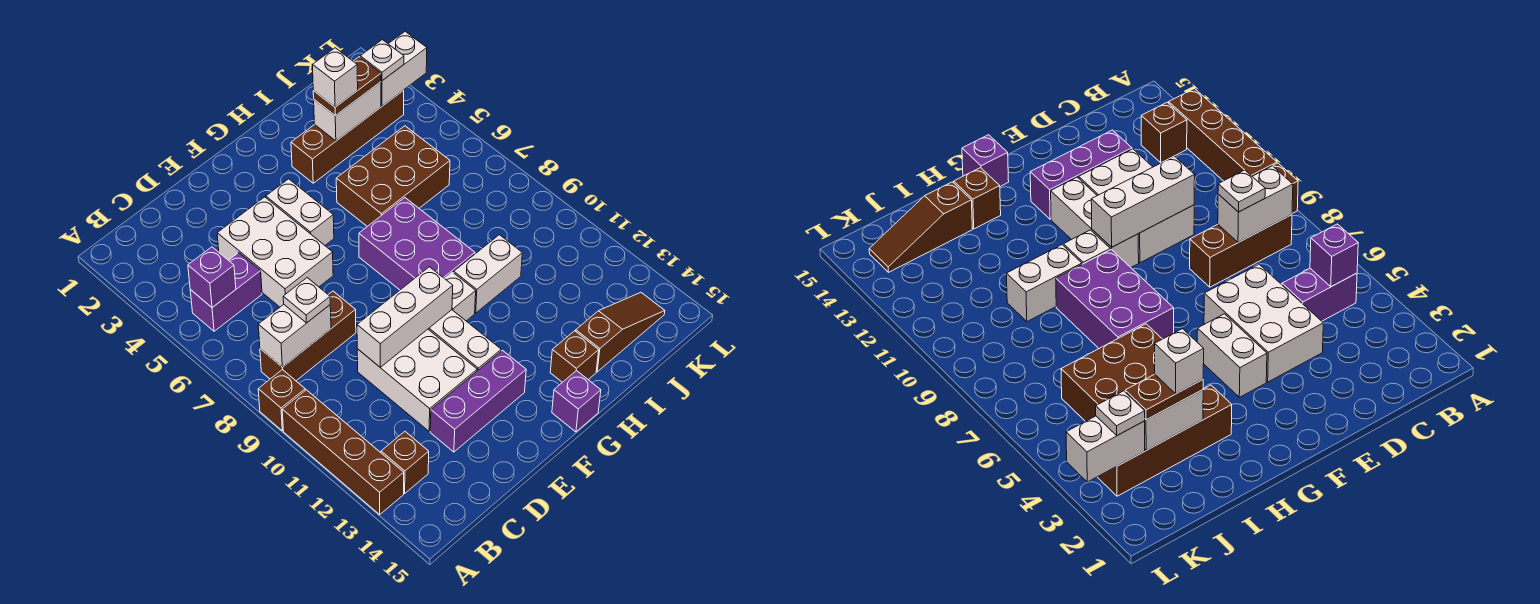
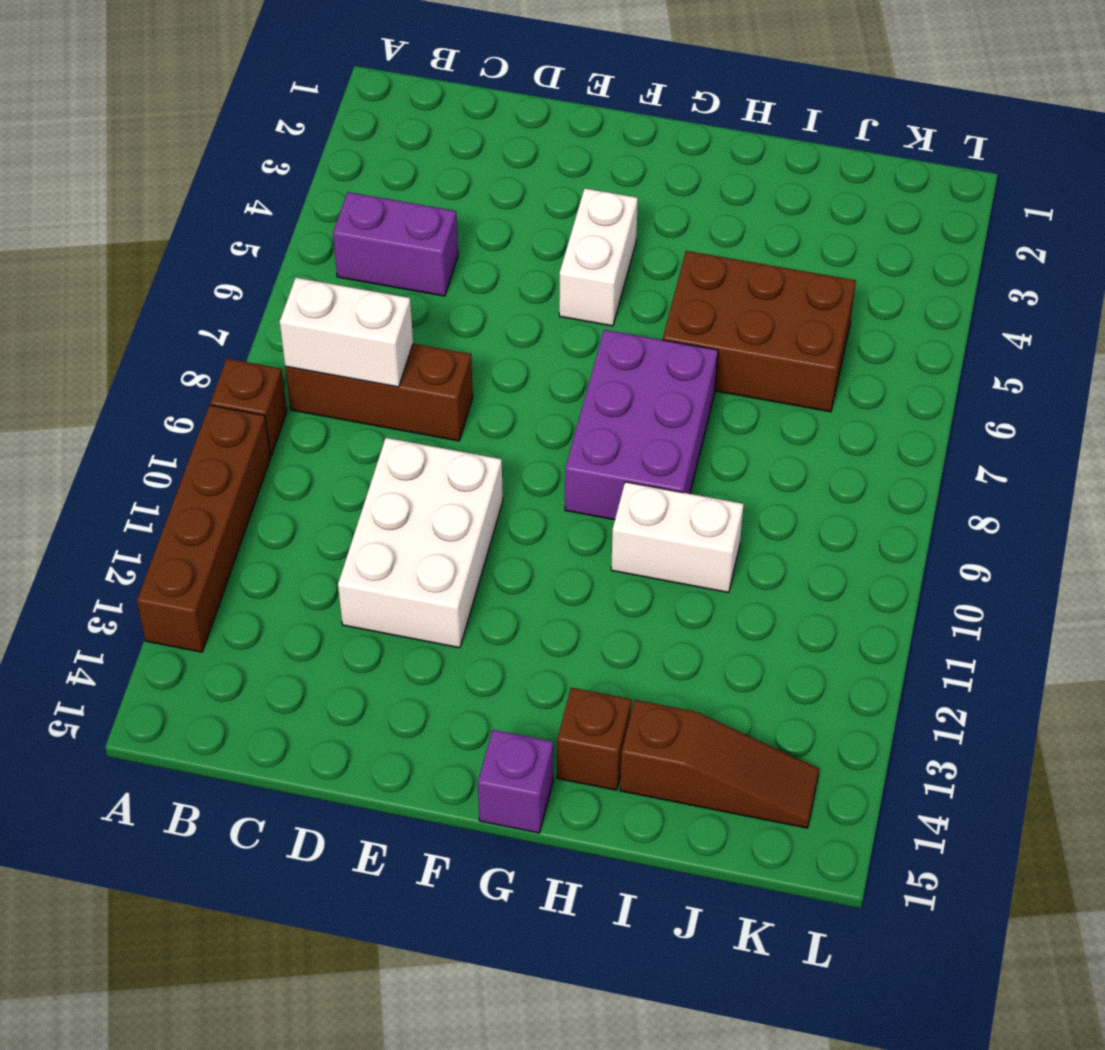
none -> brown brick B13 level 1
none -> white brick D4:E6 level 1
none -> purple brick D13:F13 level 1

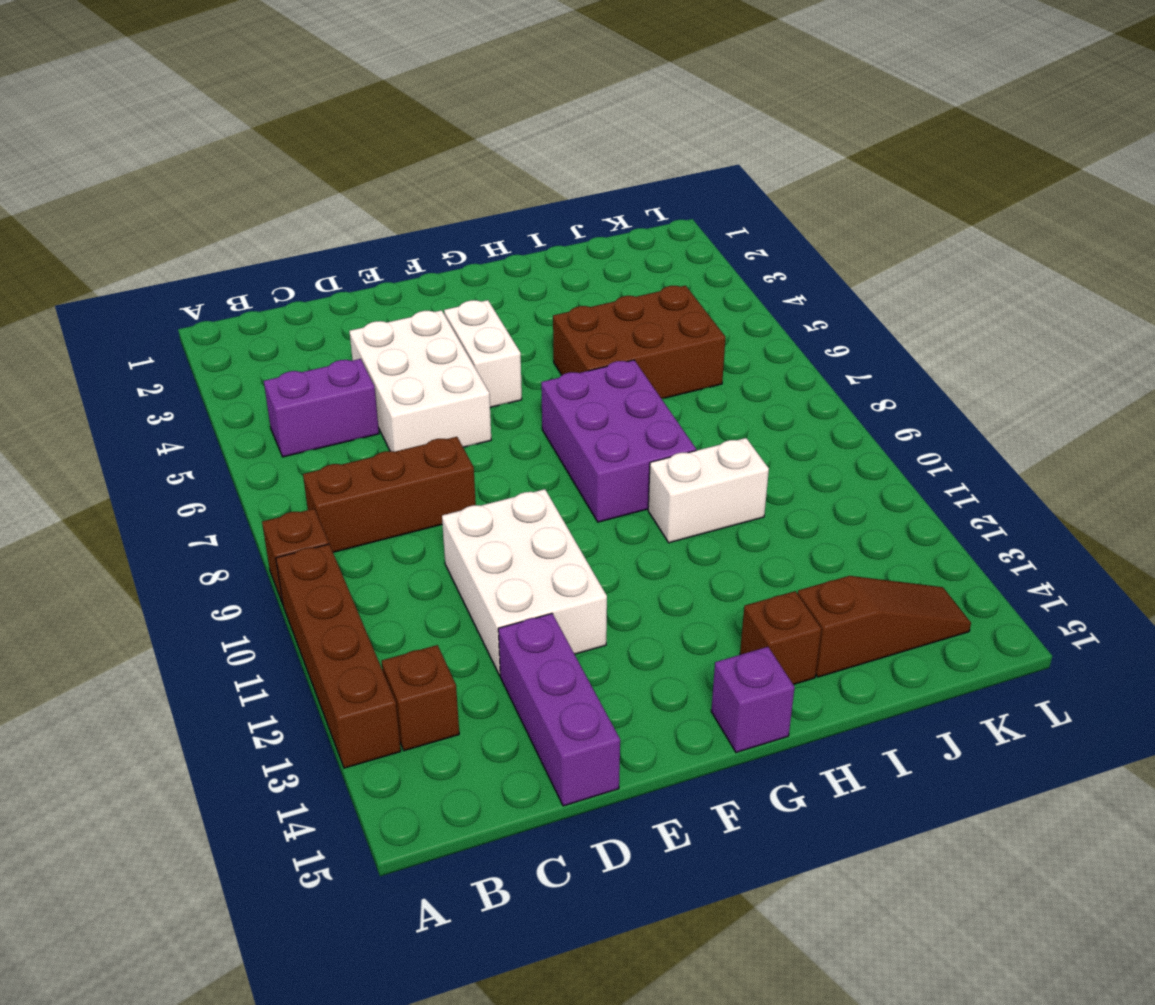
purple brick D13:D15 level 1 -> purple brick D13:F13 level 1
none -> white brick F10:F12 level 1
none -> white brick G10 level 1
none -> brown brick H3:K3 level 1

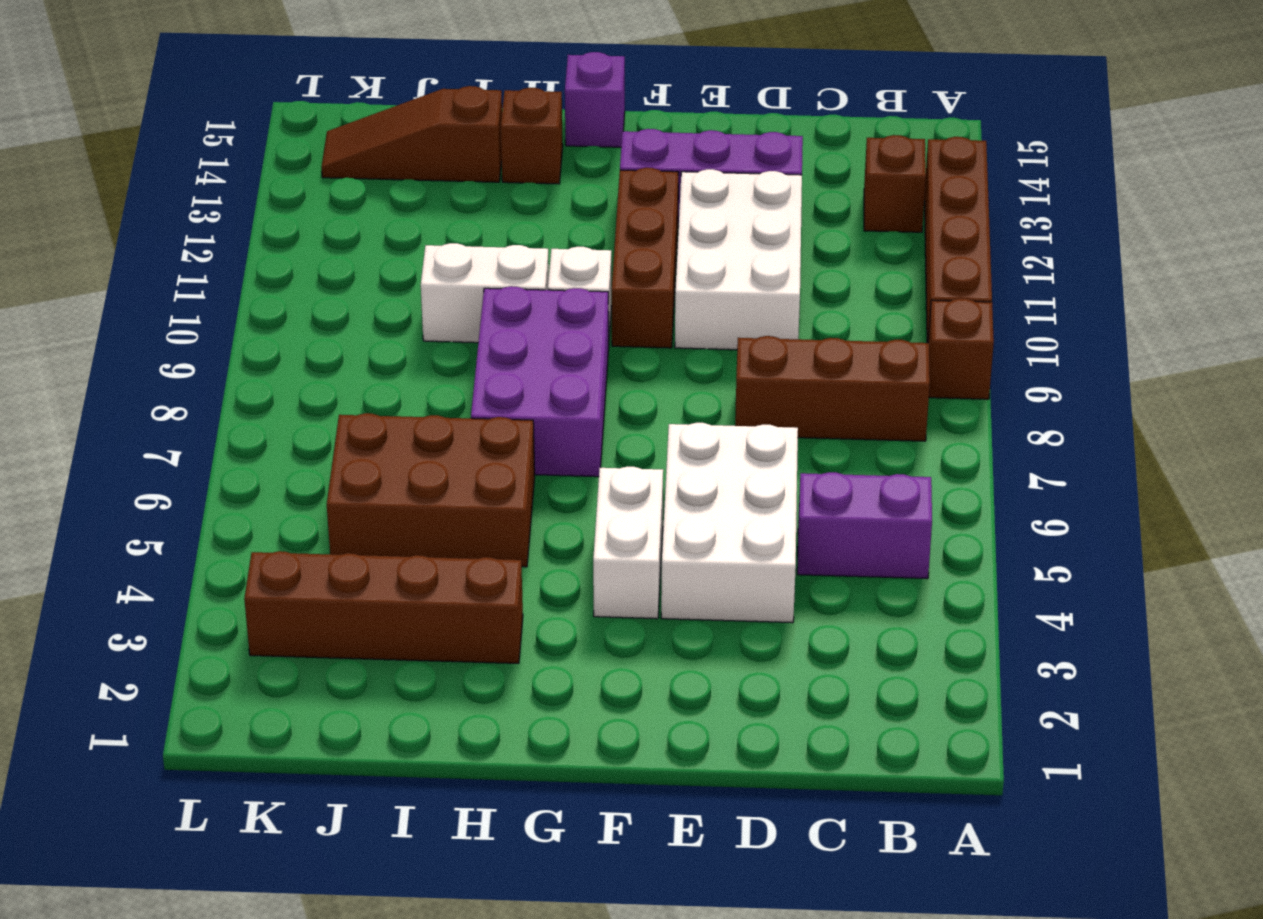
brown brick F10:F12 level 1 -> white brick F10:F12 level 1
none -> purple brick B5 level 2
none -> white brick B8:C8 level 2
none -> white brick D10:F10 level 2

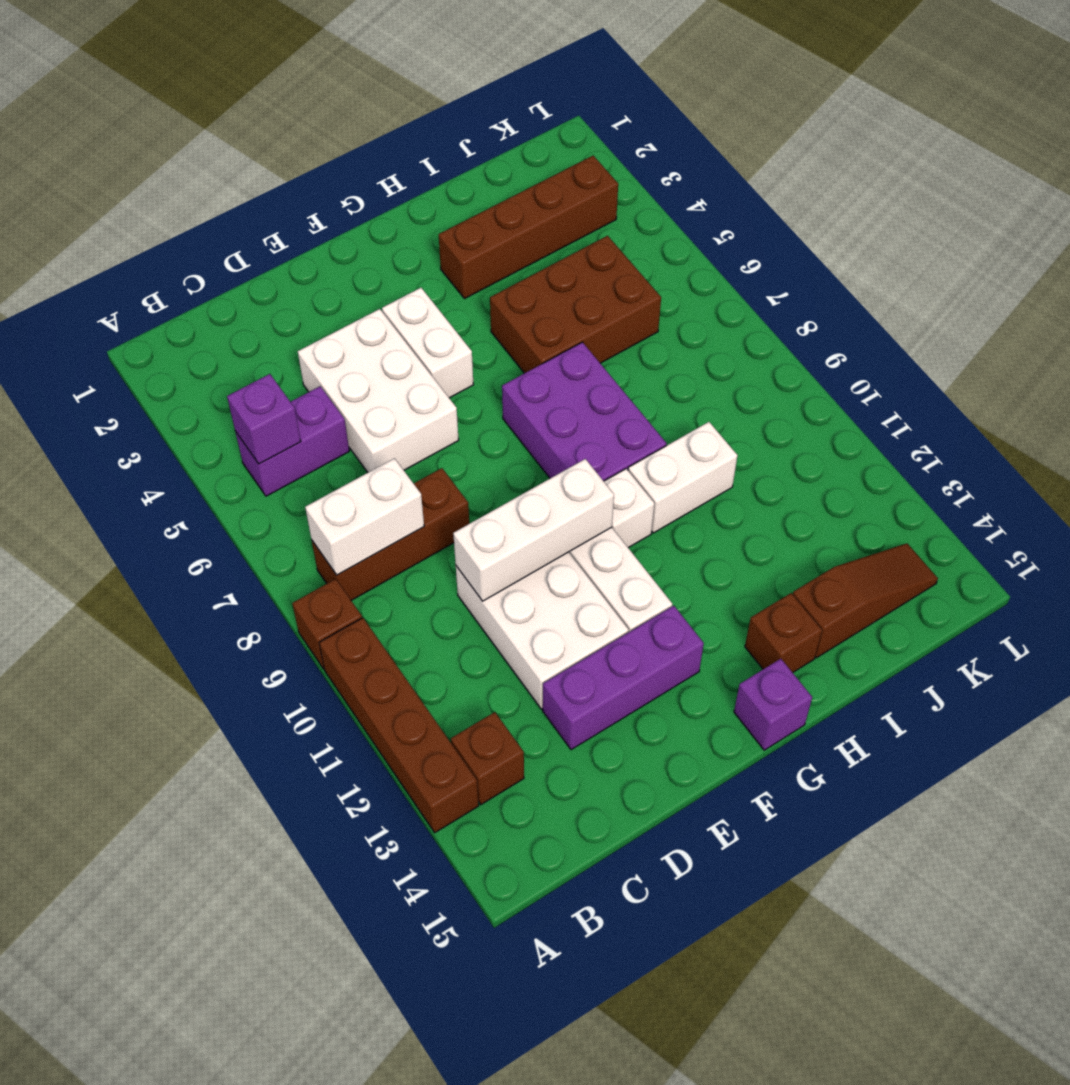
none -> white brick I3:J3 level 2
none -> white brick K3:L3 level 2
none -> white plate C8 level 3

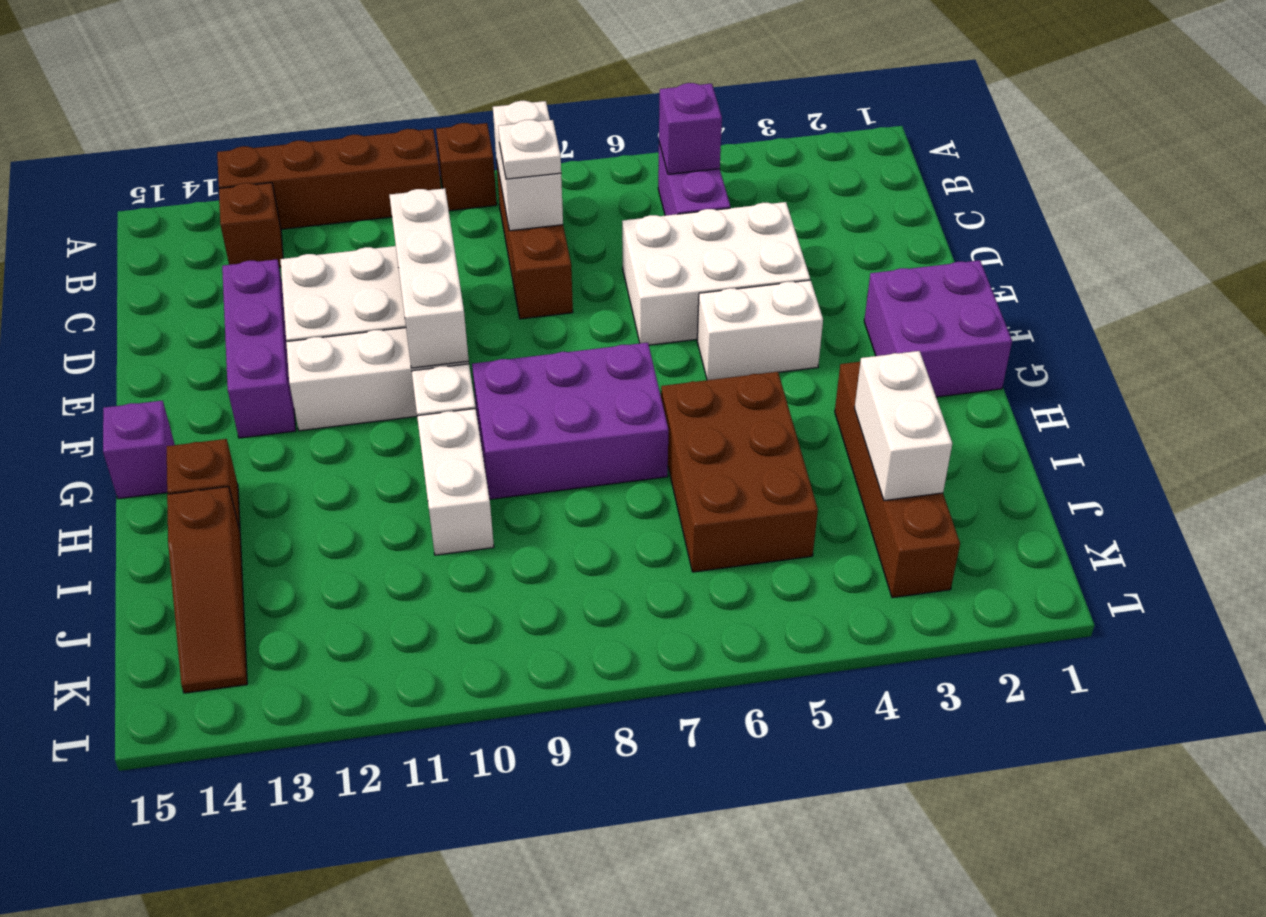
purple brick F1:G2 level 1 -> none
none -> white brick K3:L3 level 2
none -> brown plate I3:J3 level 3
none -> white plate K3 level 3

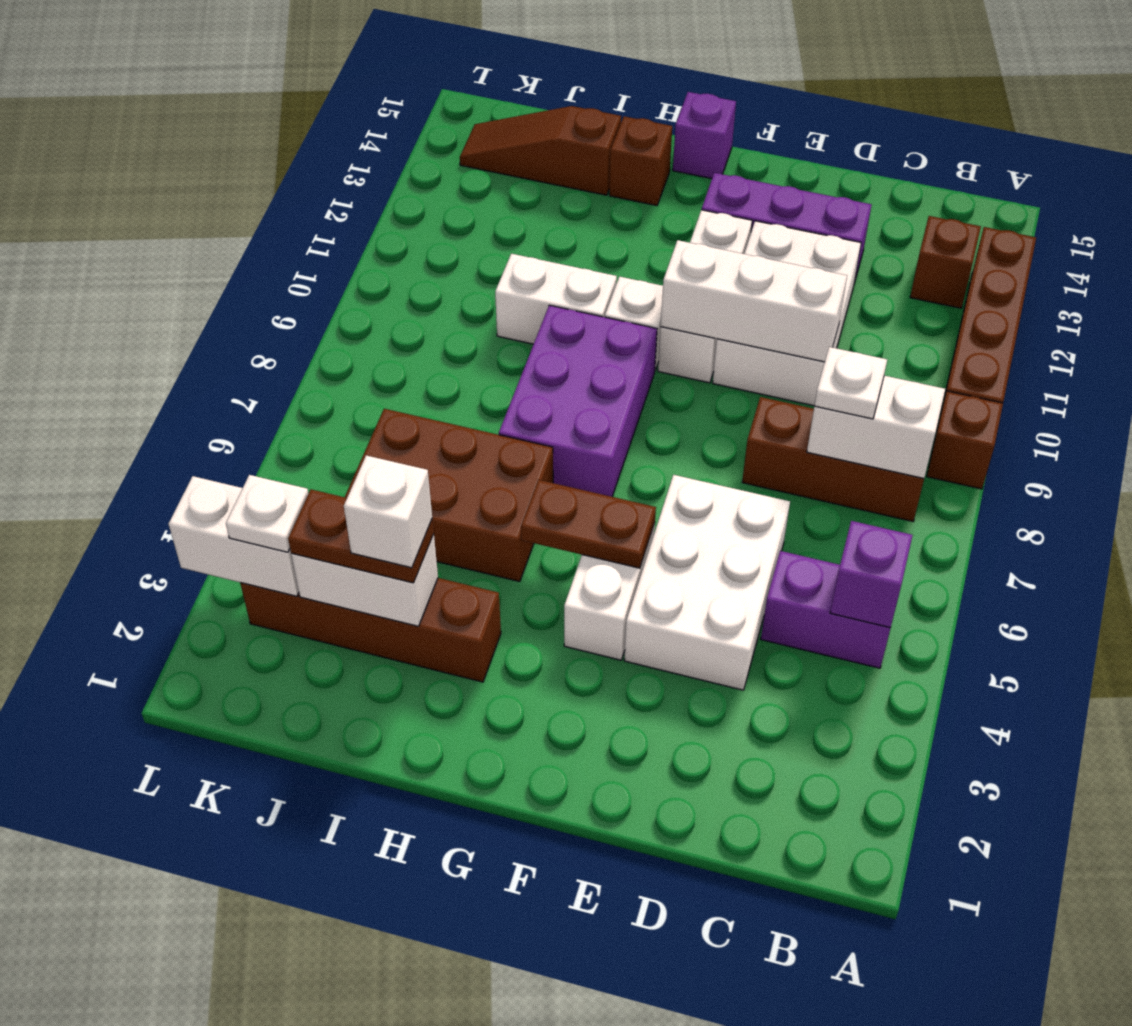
brown plate F5:G5 level 2 -> none

